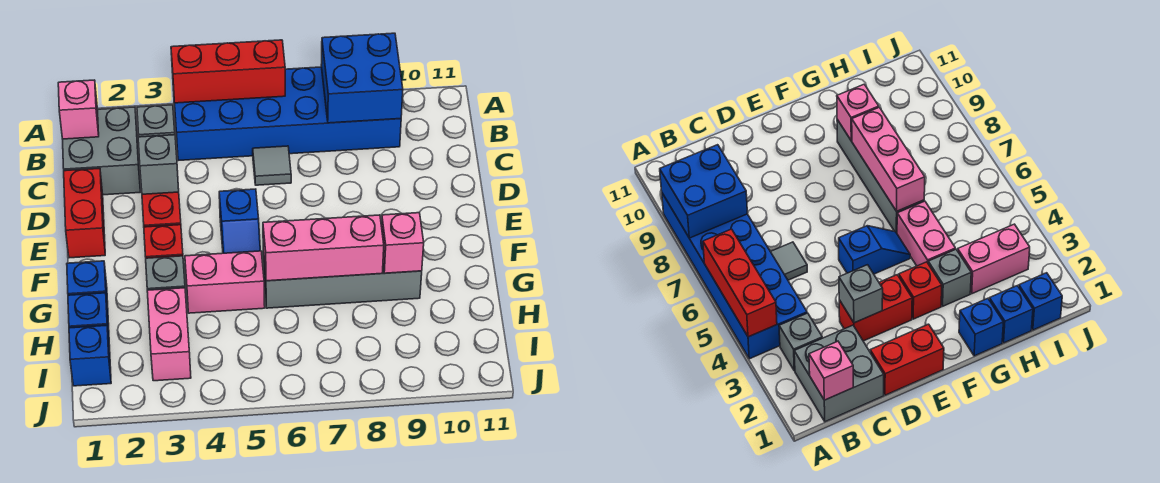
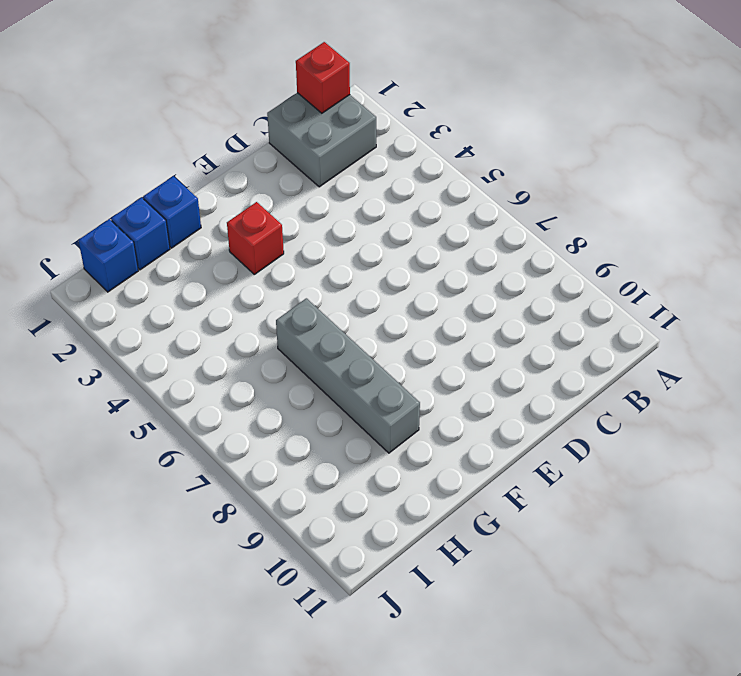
red brick B1 level 2 -> pink brick B1 level 2
none -> blue brick A4:B9 level 1
none -> grey brick B3 level 1
none -> grey tile C6 level 1

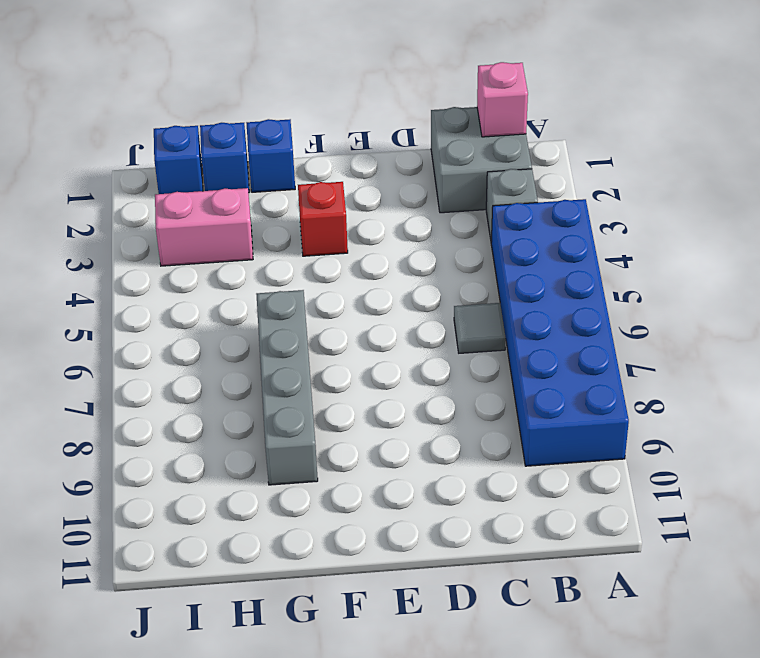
none -> red brick D1:E1 level 1
none -> red brick D3:E3 level 1
none -> blue slope E5:F5 level 1 top E

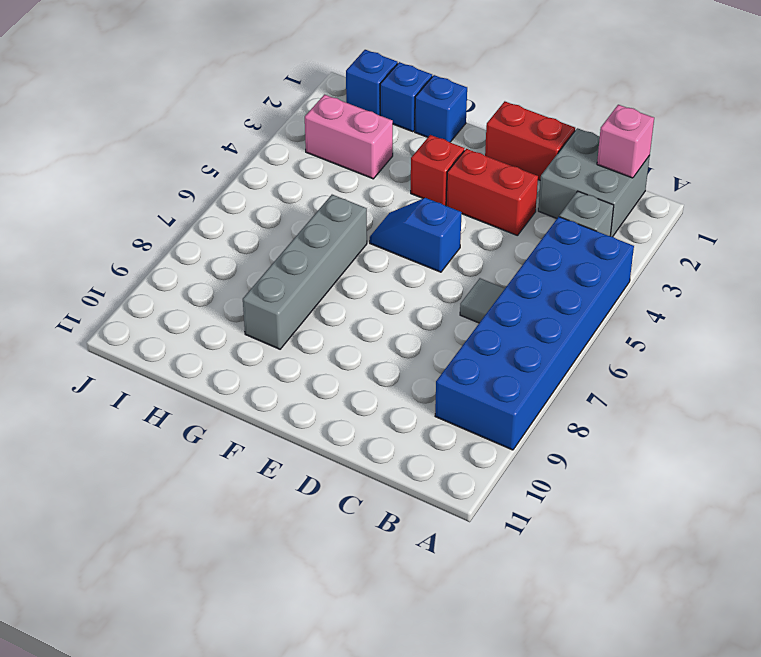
none -> grey brick G3 level 1
none -> pink brick G4:G5 level 1
none -> red brick A4:A6 level 2

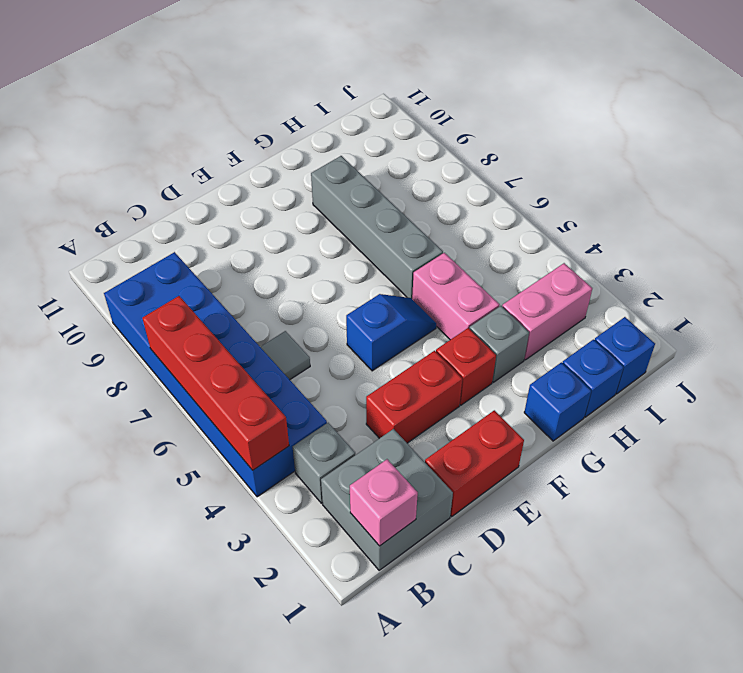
red brick A4:A7 level 2 -> red brick A4:A6 level 2
none -> blue brick A8:B9 level 2
none -> grey brick D3 level 2
none -> pink brick G6:G8 level 2

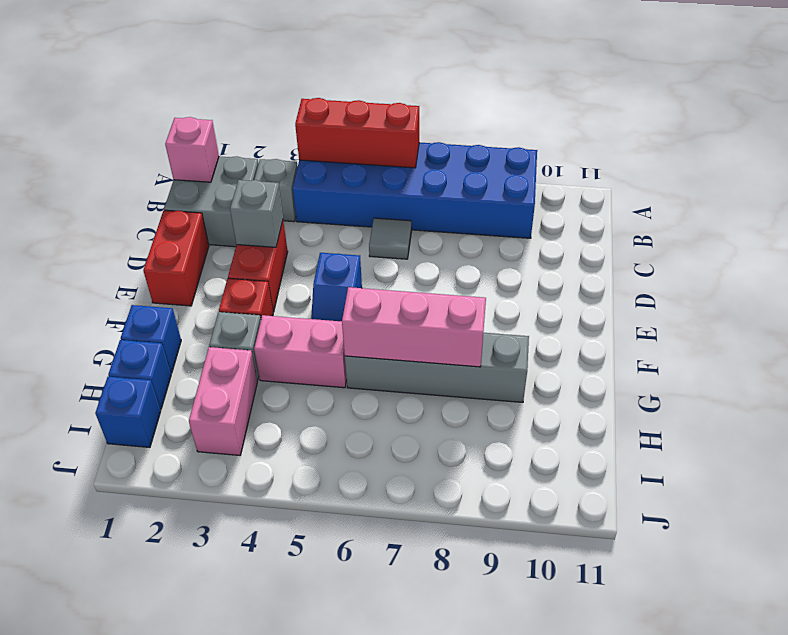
none -> blue brick A8:B9 level 2
none -> pink brick G9 level 2

